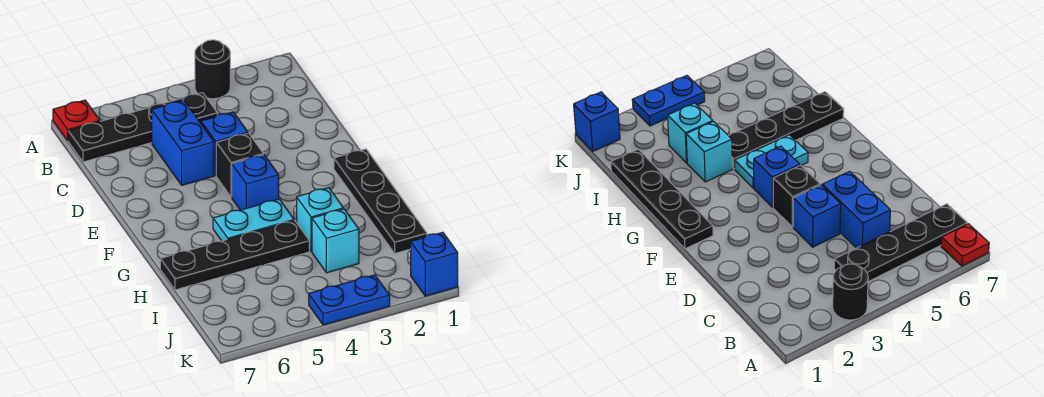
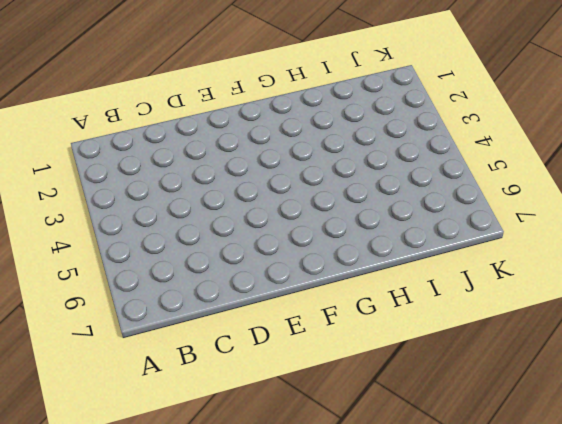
none -> black round brick A3 level 1
none -> red plate A7 level 1
none -> black plate B4:B7 level 1

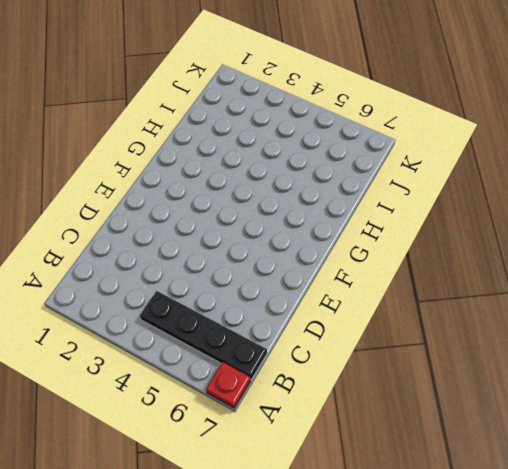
none -> black round brick A3 level 1
none -> blue brick C5:D5 level 1
none -> blue brick D4 level 1

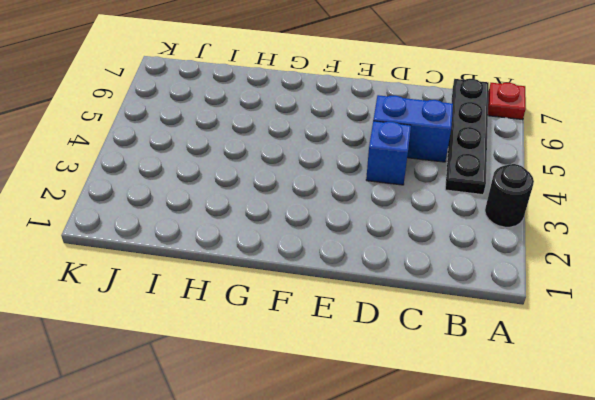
none -> black brick E4 level 1
none -> black plate F1:I1 level 1
none -> blue brick F4 level 1

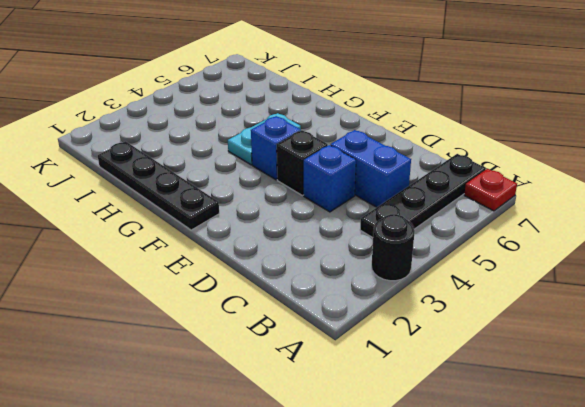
none -> cyan brick H3 level 1
none -> black plate H4:H7 level 1
none -> cyan brick I3 level 1

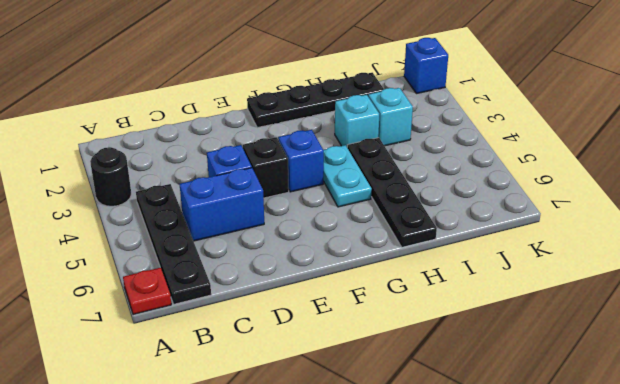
none -> blue plate K3:K4 level 1

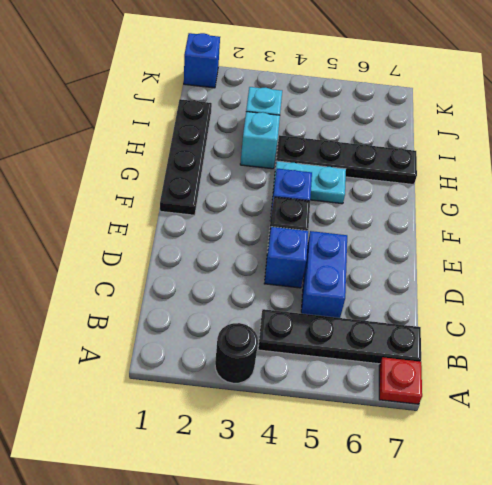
none -> blue plate K3:K4 level 1

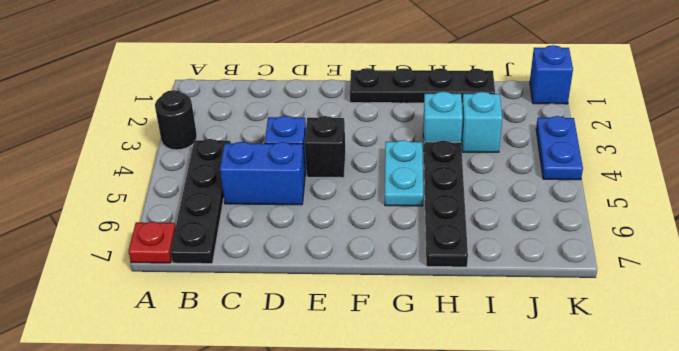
none -> blue brick F4 level 1

